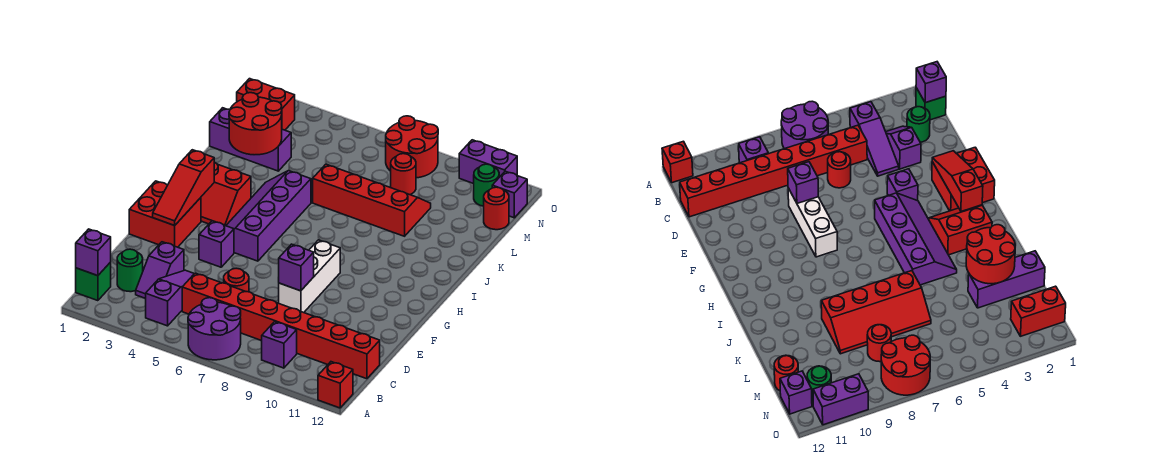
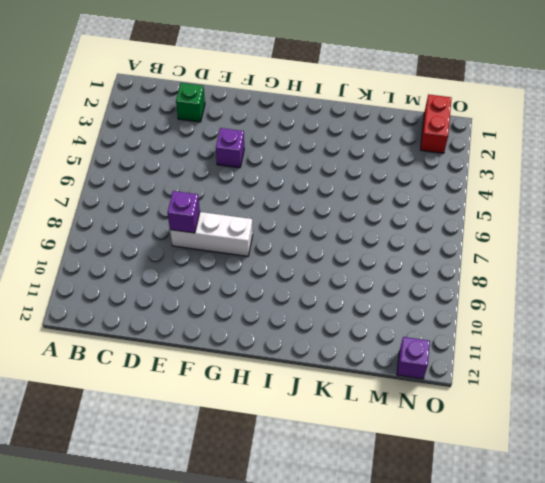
green brick D2 level 1 -> green brick B1 level 1
none -> purple round brick A6:B7 level 1
none -> red brick A12 level 1
none -> purple slope B4:D4 level 1 top B

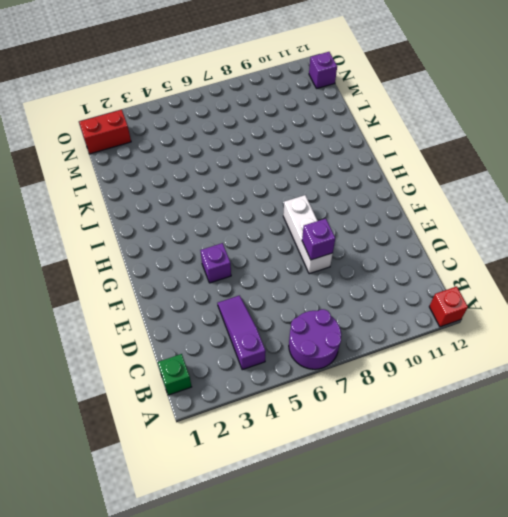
none -> purple brick B9 level 1
none -> green round brick C2 level 1
none -> purple slope C3:D3 level 1 top D

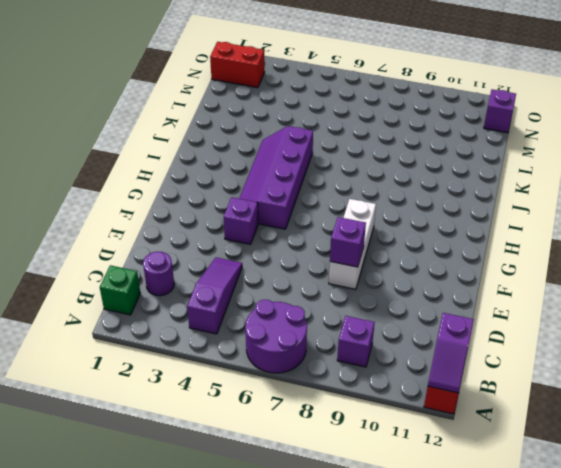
purple slope A12:B12 level 2 top B -> purple slope C3:D3 level 1 top D
purple round brick C2 level 1 -> green round brick C2 level 1
none -> red brick C5:C12 level 1
none -> red round brick D6 level 1
none -> red brick F1:G2 level 1

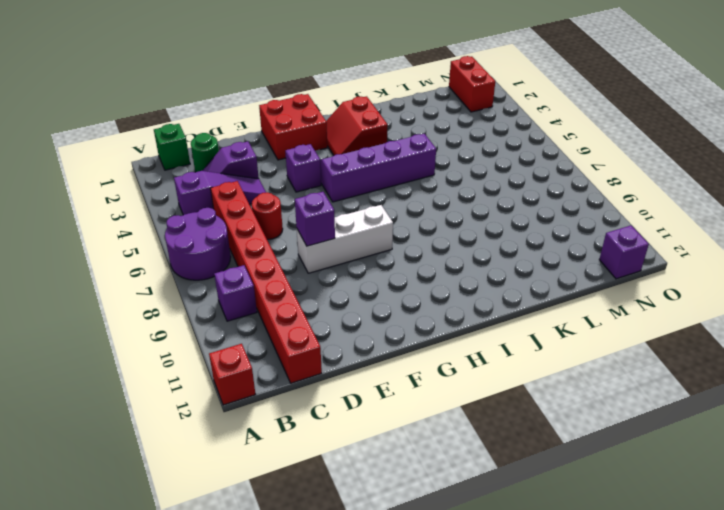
none -> red slope K6:L9 level 1 top K
none -> purple brick L1:L3 level 1
none -> red round brick M8 level 1

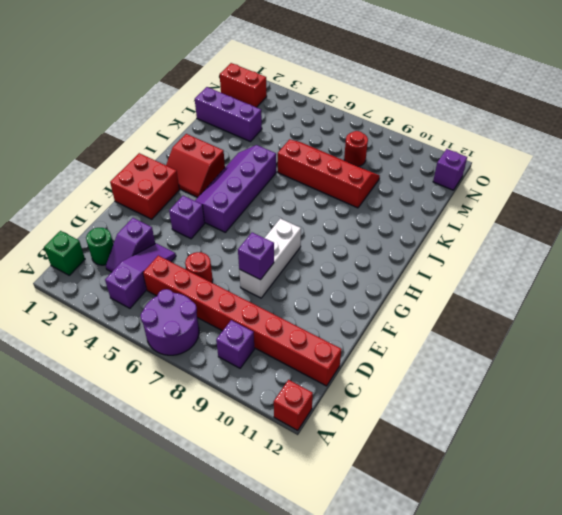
none -> red round brick M12 level 1
none -> red round brick N7:O8 level 1
none -> green round brick N11 level 1

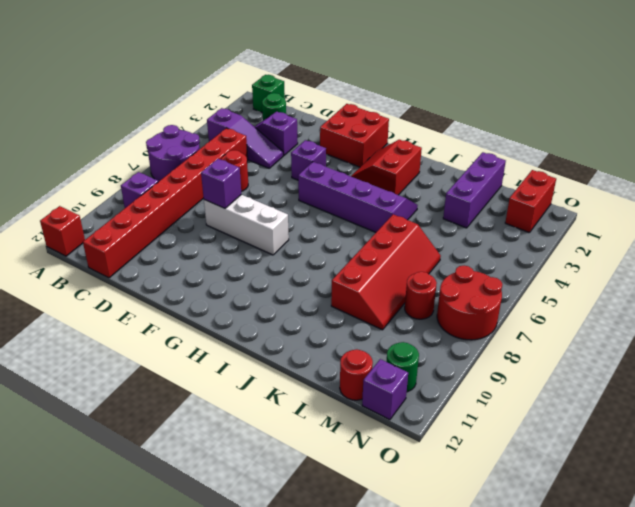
none -> purple brick O10:O11 level 1
none -> purple brick B1 level 2
none -> red slope F2:H2 level 2 top H

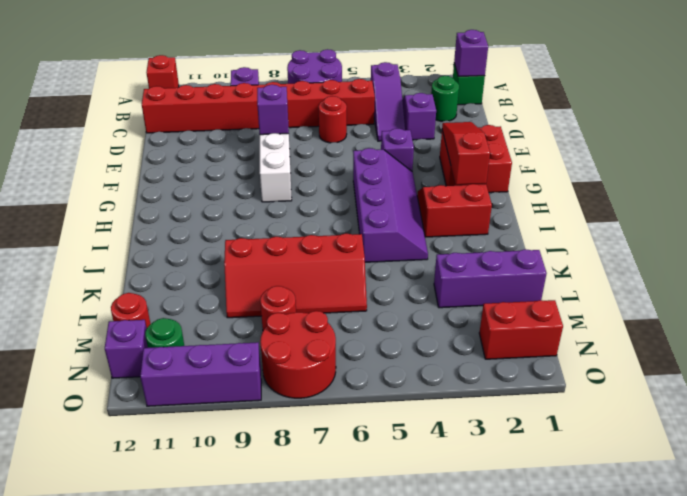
purple brick O9:O11 level 1 -> purple brick O10:O11 level 1
none -> red round brick K2:L3 level 2

